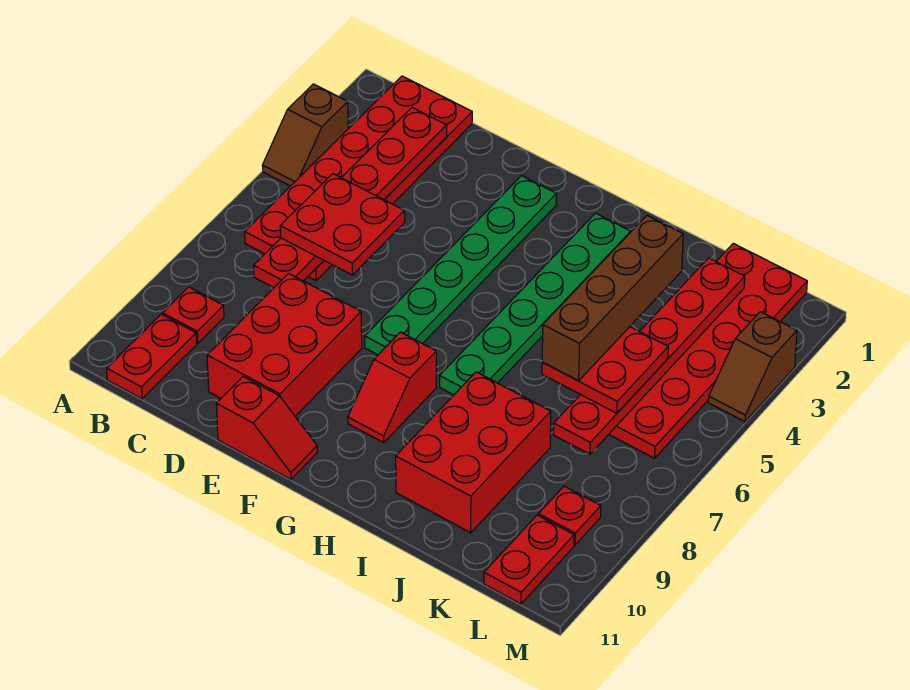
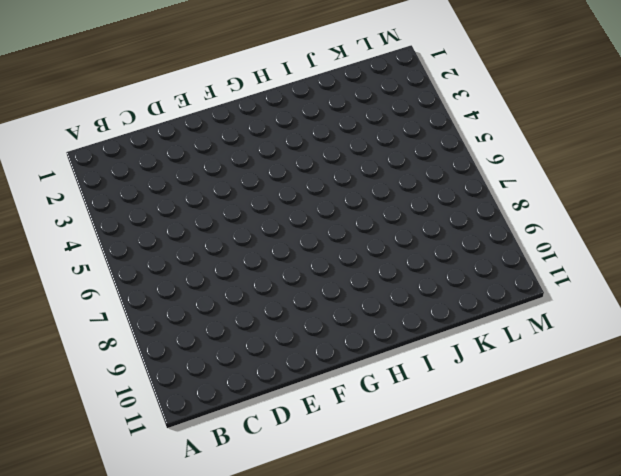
none -> brown slope A3:A4 level 1 top 3
none -> red plate B1:C6 level 1
none -> red plate B9 level 1

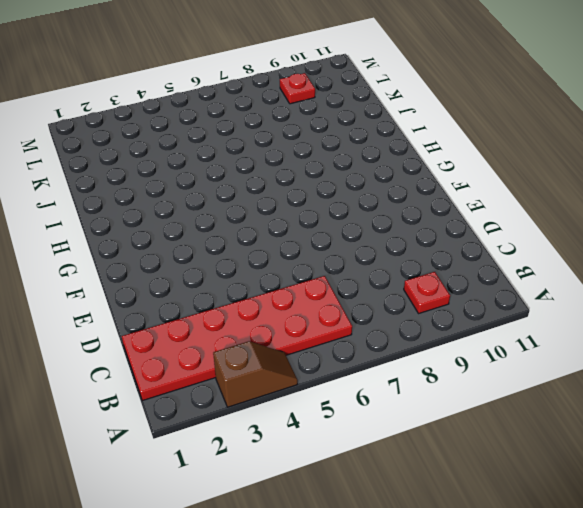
none -> red plate B10:B11 level 1
none -> red brick D8:E10 level 1
none -> red slope E11:F11 level 1 top E

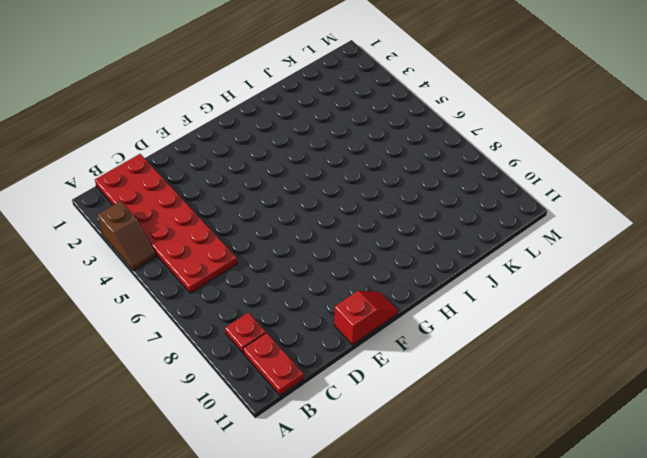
none -> red brick D8:E10 level 1
none -> green plate F2:F7 level 1
none -> red slope G8:G9 level 1 top 8

